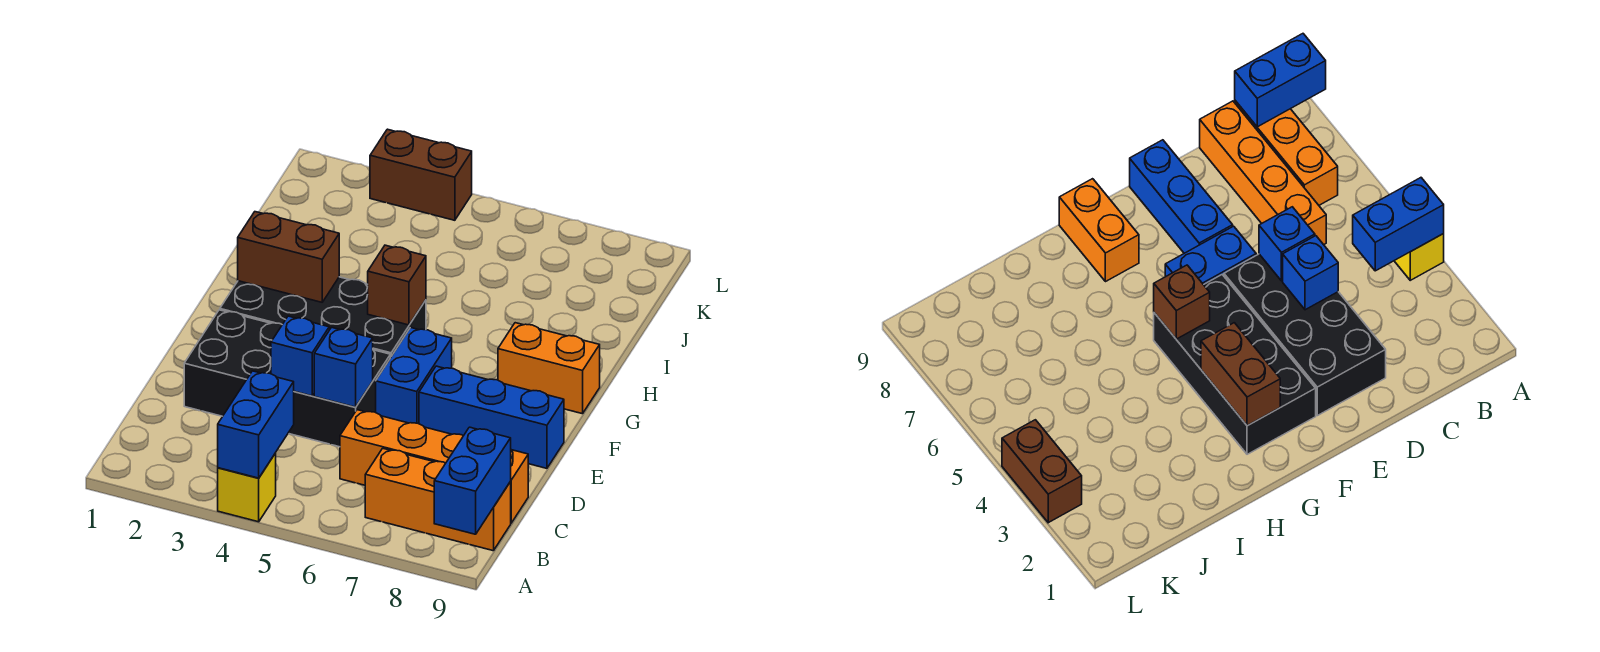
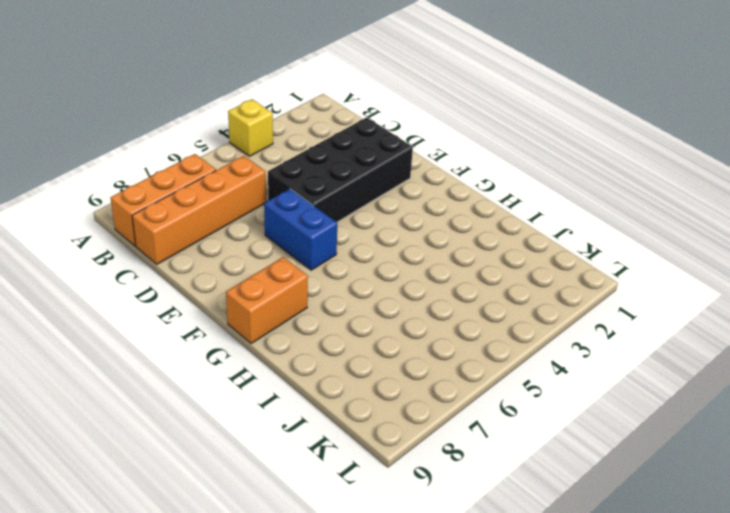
none -> blue brick E7:E9 level 1
none -> black brick F2:G5 level 1
none -> brown brick L3:L4 level 1

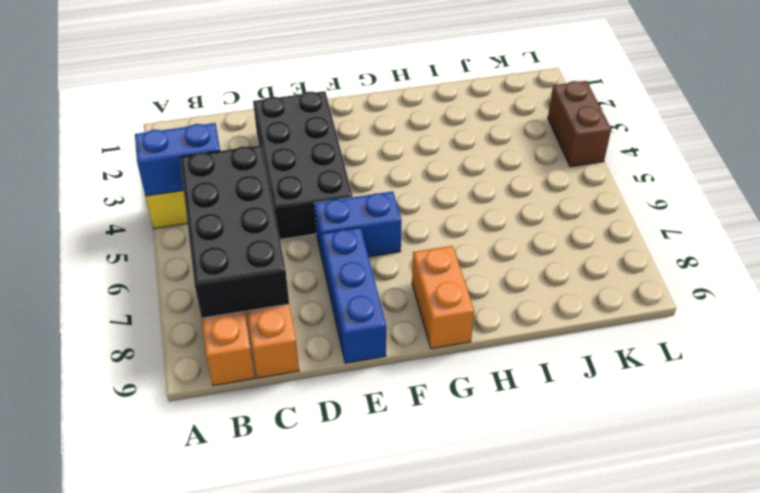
black brick B5:C8 level 2 -> black brick F2:G5 level 1
none -> blue brick A9:B9 level 2
none -> blue brick D4 level 2
none -> blue brick D5 level 2

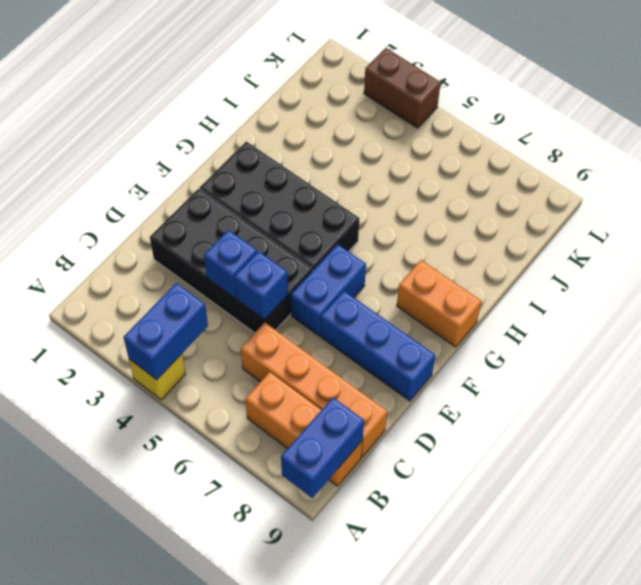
none -> brown brick G2:G3 level 2
none -> brown brick G5 level 2

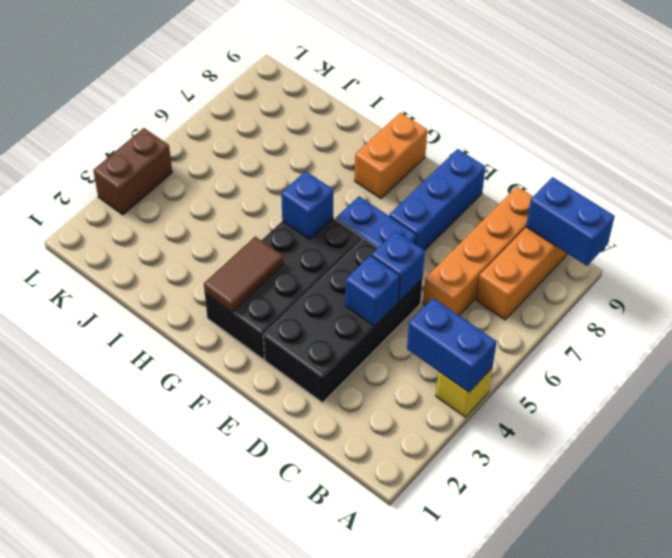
brown tile G2:G3 level 2 -> brown brick G2:G3 level 2
blue brick G5 level 2 -> brown brick G5 level 2

